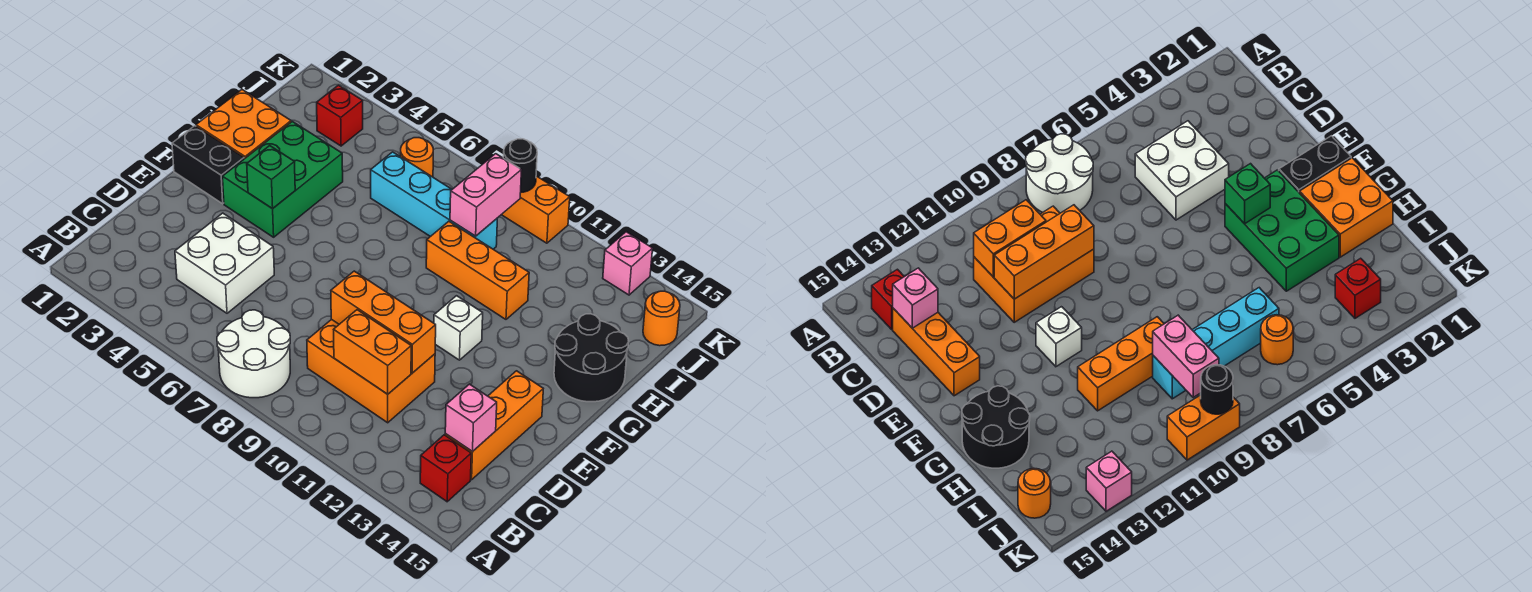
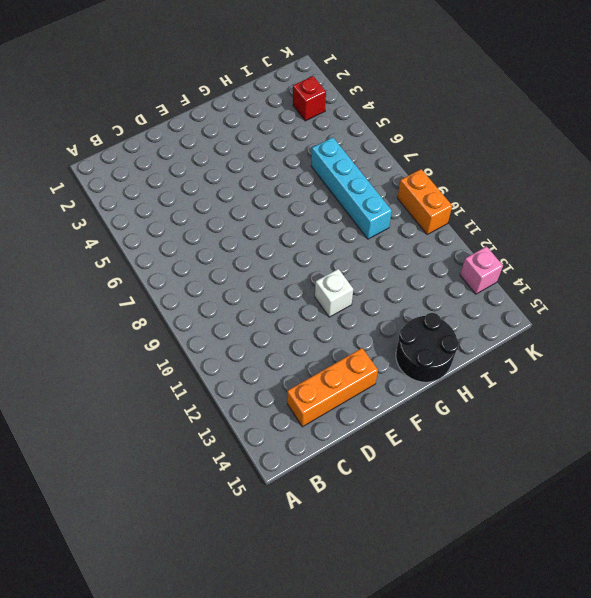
none -> white round brick A7:B8 level 1
none -> red brick B14 level 1
none -> white brick C4:D5 level 1

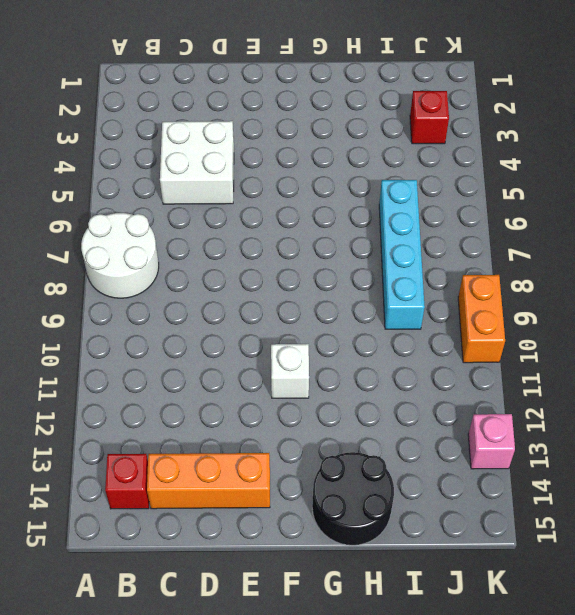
none -> orange brick C9:D11 level 1
none -> black brick F1:F2 level 1
none -> green brick F3:H4 level 1

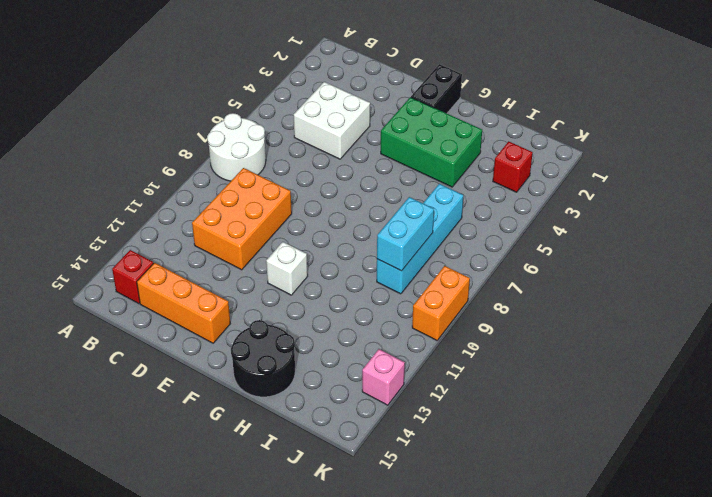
cyan brick I8:I9 level 2 -> pink brick I9:J9 level 2
none -> orange brick G1:H2 level 1
none -> orange brick H9:H11 level 1
none -> orange round brick J6 level 1

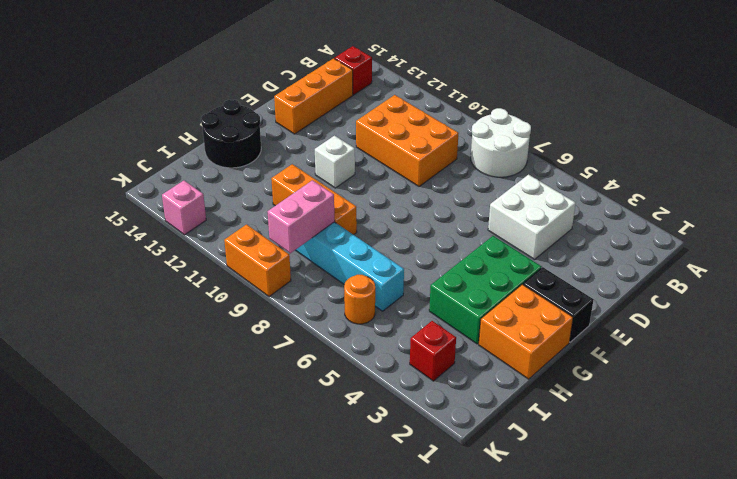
none -> orange round brick J15 level 1
none -> orange brick C10:C11 level 2
none -> pink brick C14 level 2

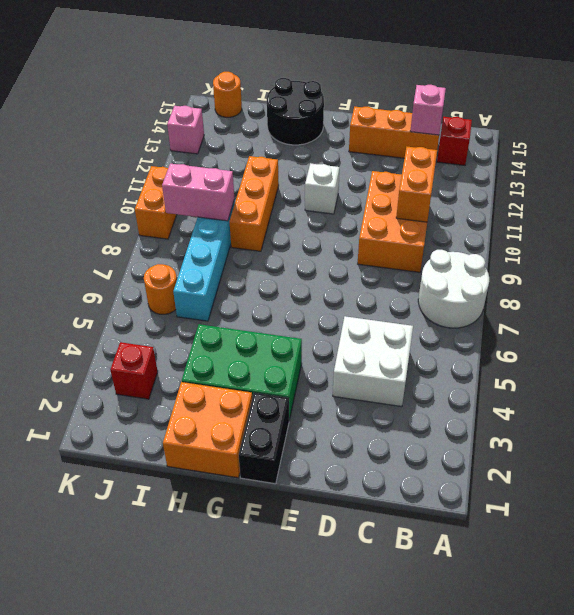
none -> orange brick D9:D11 level 2
none -> green brick F4 level 2
none -> black round brick K9 level 2

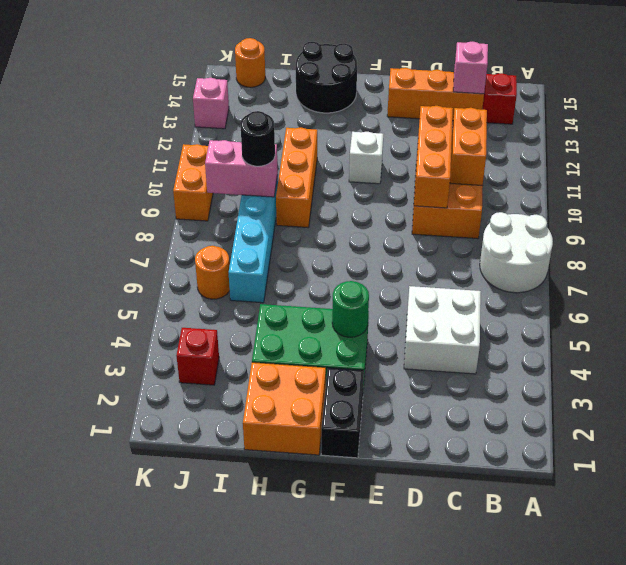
green round brick F4 level 2 -> green brick F4 level 2
black round brick I9 level 3 -> black round brick K9 level 2

